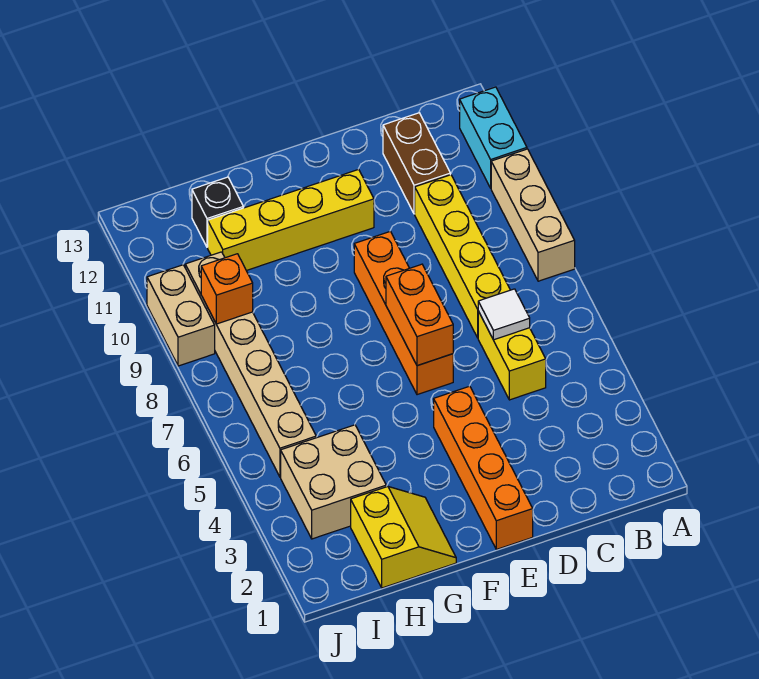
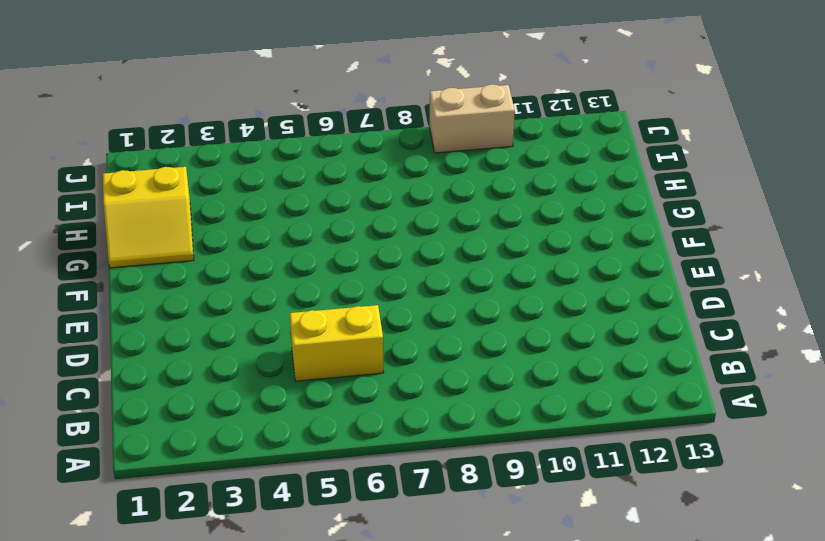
none -> tan brick A8:A10 level 1
none -> cyan brick A11:A12 level 1
none -> yellow brick C7:C10 level 1

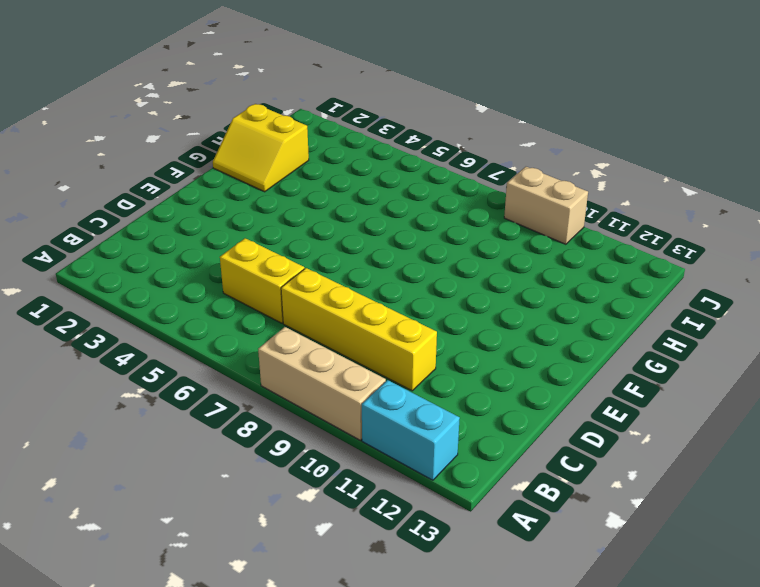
none -> brown brick C11:C12 level 1
none -> orange brick E1:E4 level 1
none -> orange brick E6:E9 level 1

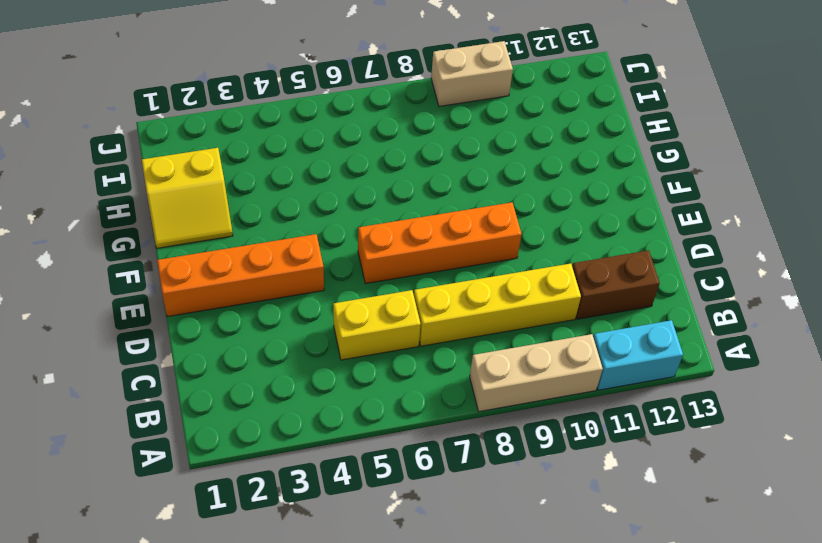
none -> yellow brick E11:H11 level 1
none -> tan brick H3:I4 level 1
none -> black brick H12 level 1

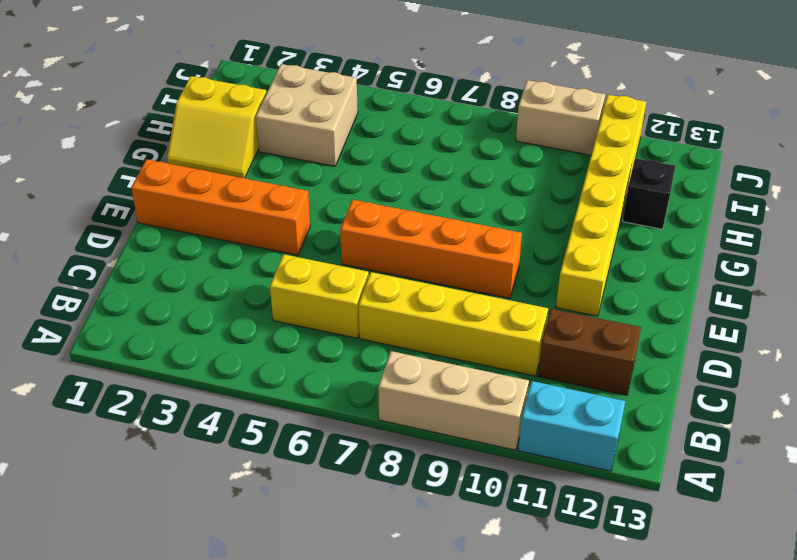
yellow brick E11:J11 level 1 -> yellow brick E11:H11 level 1
none -> tan brick I5:I10 level 1
none -> white tile C6 level 2
none -> orange brick E6:E7 level 2

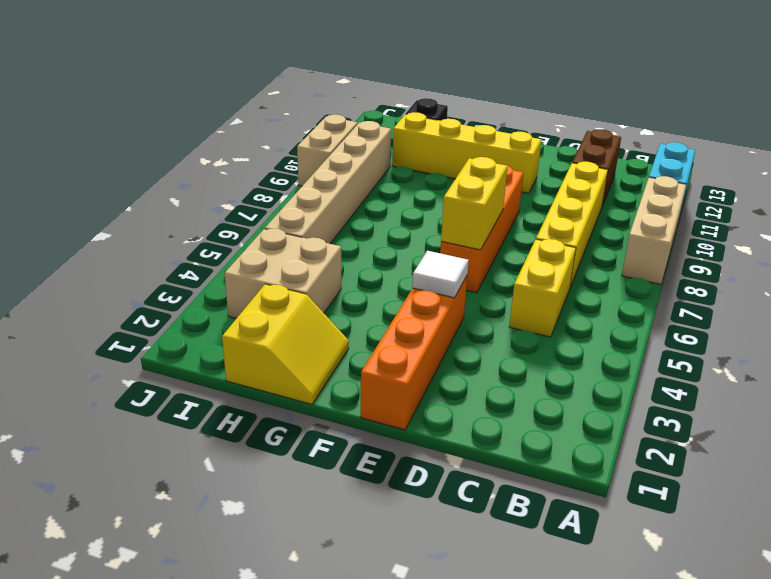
white tile E4 level 2 -> white tile C6 level 2
yellow brick E6:E7 level 2 -> orange brick E6:E7 level 2
none -> orange brick I9 level 2

